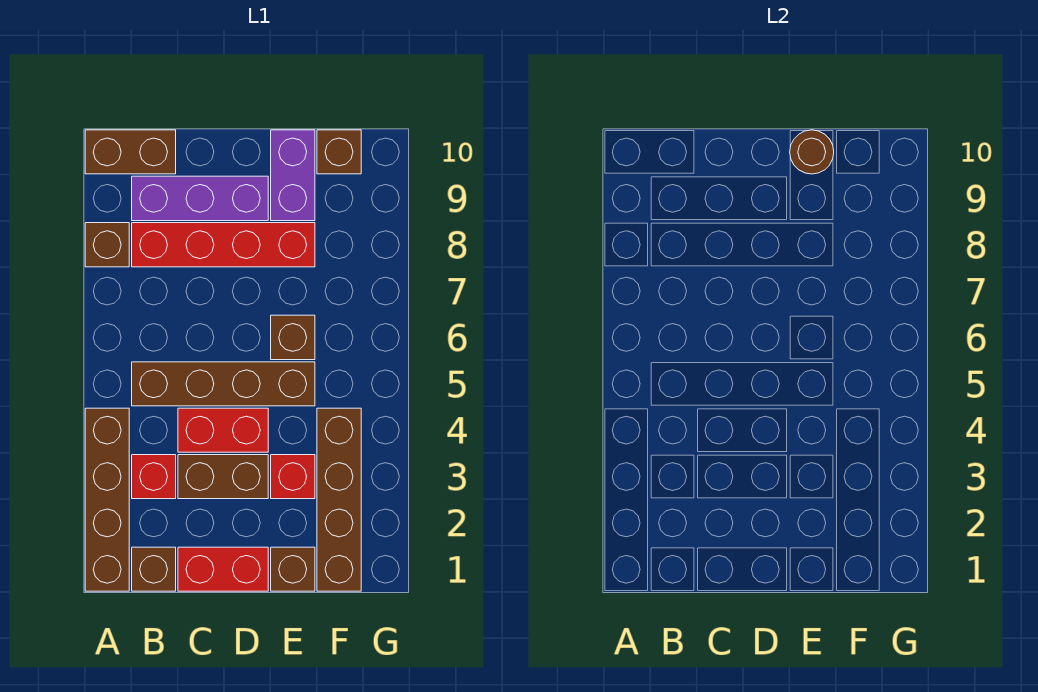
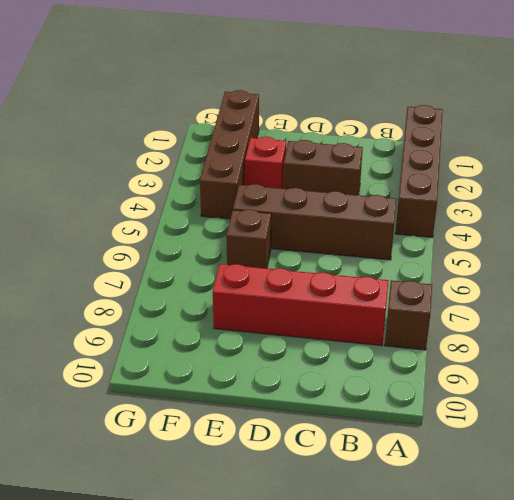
none -> brown brick A10:B10 level 1
none -> brown brick B1 level 1
none -> red brick B3 level 1

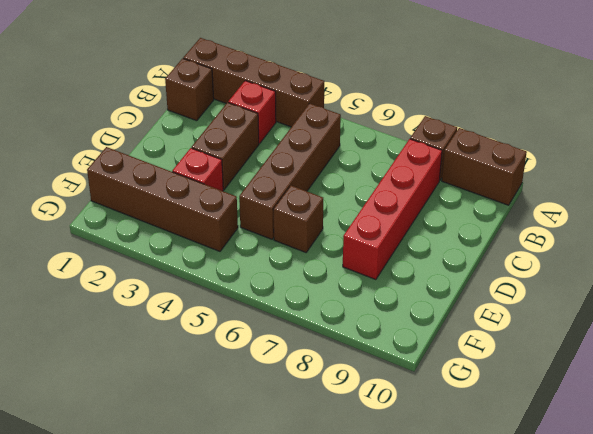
brown brick A9:A10 level 1 -> brown brick A10:B10 level 1
none -> purple brick B9:D9 level 1
none -> red brick C1:D1 level 1
none -> red brick C4:D4 level 1

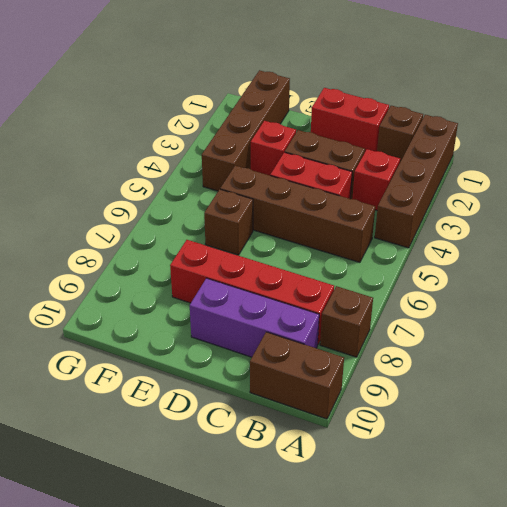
none -> brown brick E1 level 1
none -> purple brick E9:E10 level 1
none -> brown brick F10 level 1

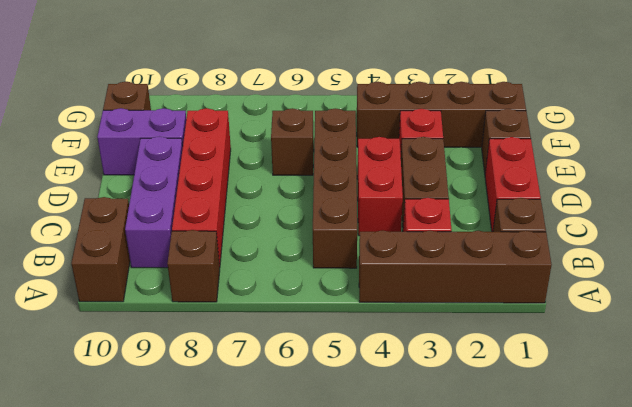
none -> brown round brick E10 level 2

